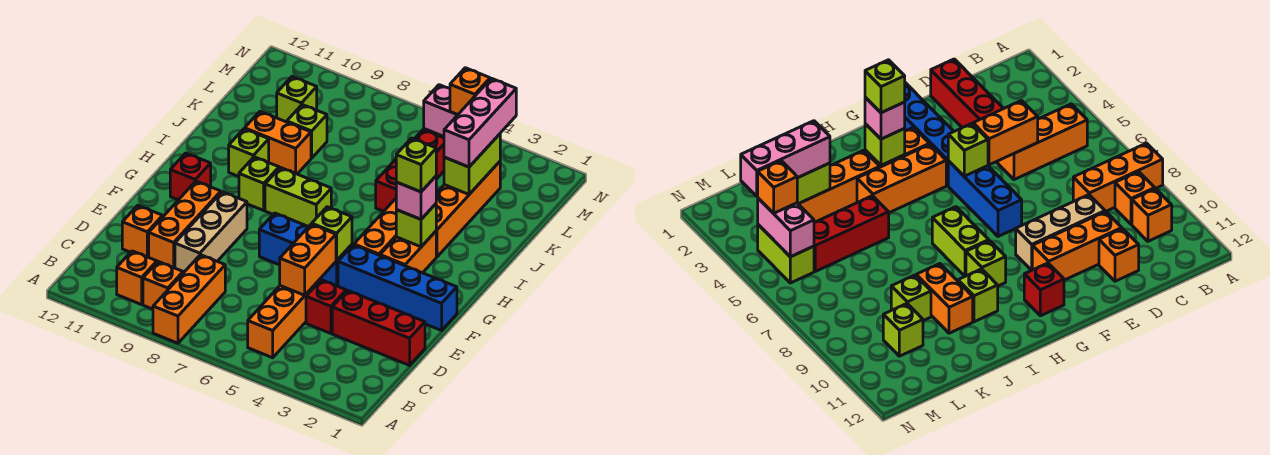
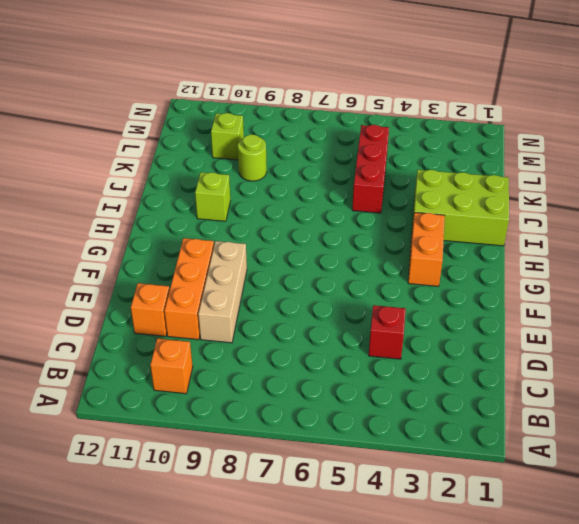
lime brick I1:J3 level 1 -> orange brick I3:L3 level 1
lime round brick K9 level 1 -> lime brick K9 level 1
none -> orange brick A8:C8 level 1
none -> orange brick B5:D5 level 1
none -> orange brick B9 level 1
none -> red brick D1:D3 level 1

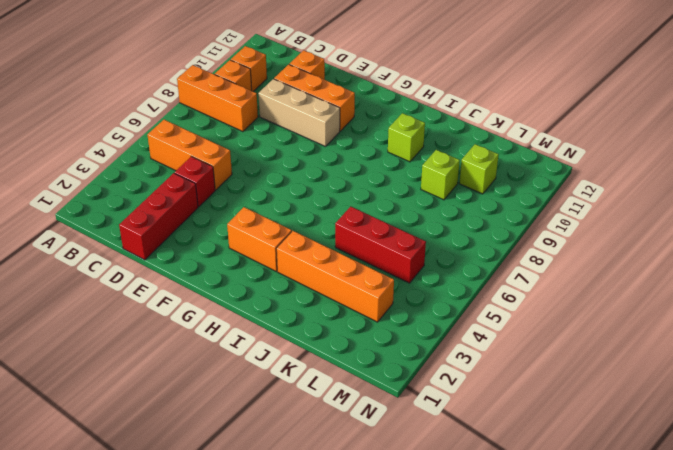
none -> blue brick F1:F4 level 1
none -> blue brick F5:F7 level 1
none -> orange brick G4:I4 level 1
none -> red brick G11 level 1

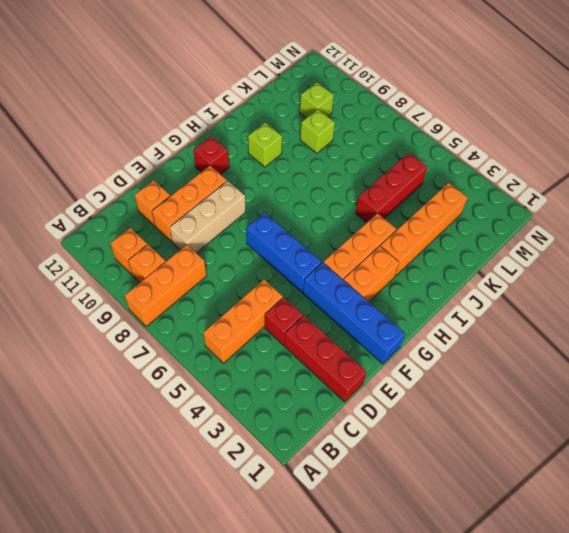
none -> lime brick H7:H8 level 1
none -> lime brick H9 level 1
none -> orange brick J9:J10 level 1
none -> lime brick M4:M5 level 1

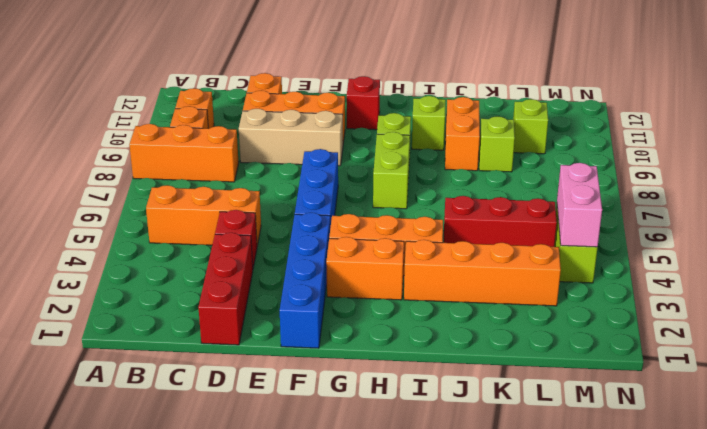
none -> orange brick D5:E5 level 2
none -> lime brick F5 level 2
none -> lime brick H3 level 2
none -> lime brick K3:L3 level 2

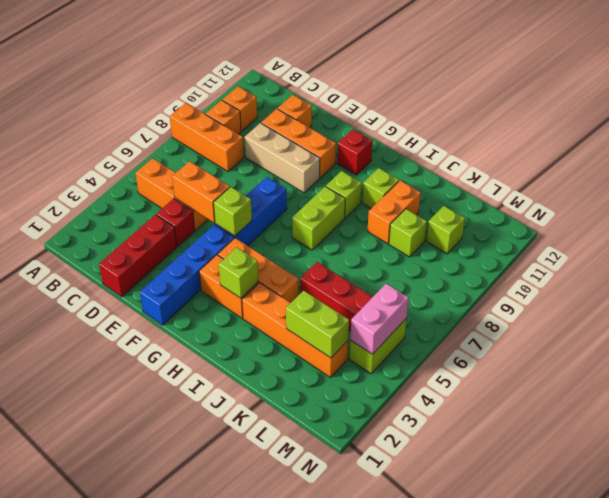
none -> pink brick H3 level 3
none -> pink brick K3:M3 level 3
none -> orange brick M4 level 3
none -> lime brick H3 level 4

